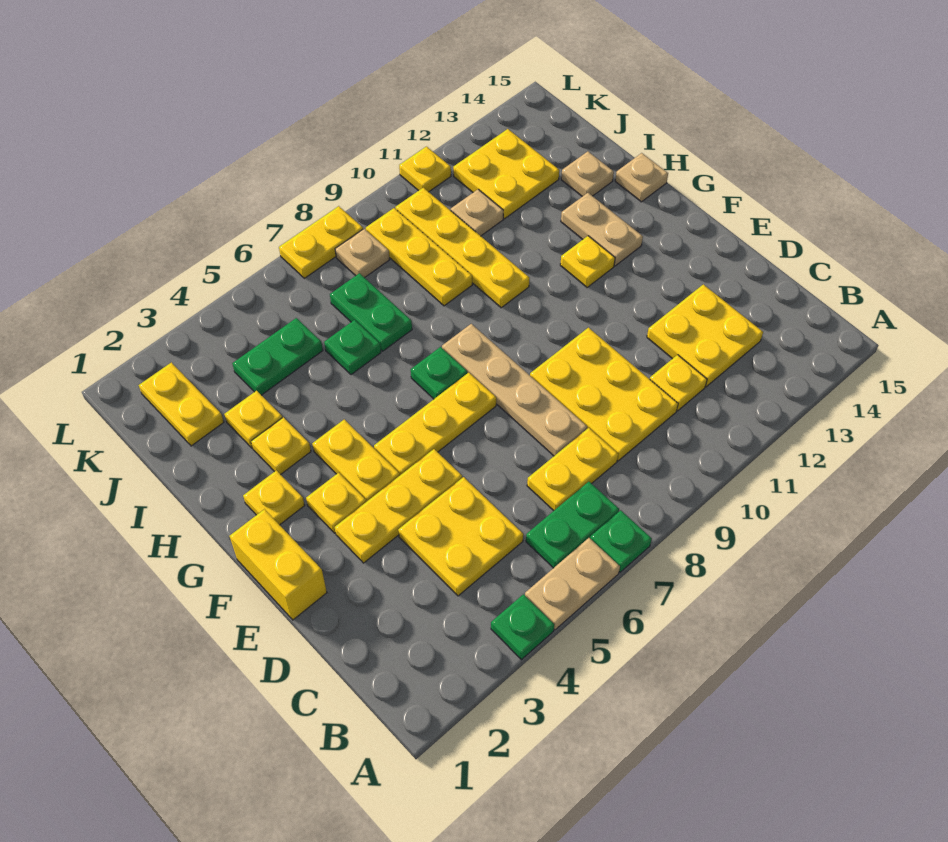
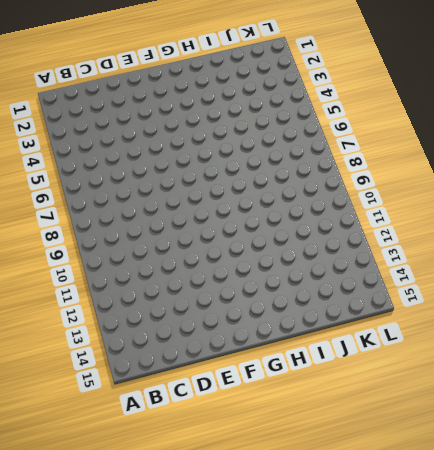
none -> green plate A4 level 1
none -> tan plate A5:A6 level 1
none -> green plate A7 level 1
none -> green plate B6:B7 level 1

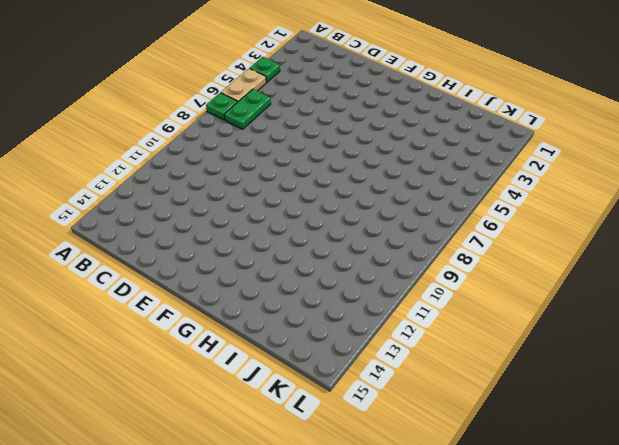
none -> yellow plate C4:D5 level 1
none -> yellow plate C7:C8 level 1
none -> yellow plate C9:E10 level 1
none -> yellow plate C11 level 1

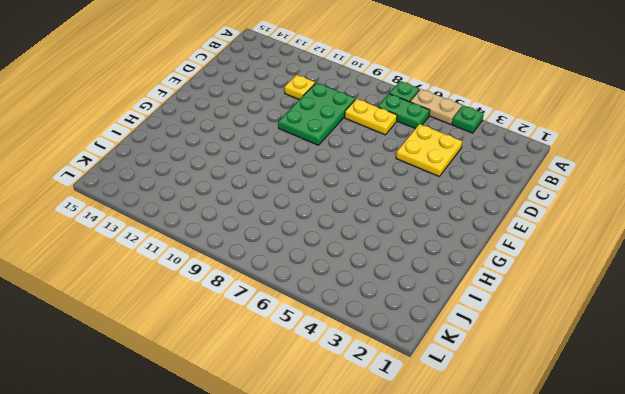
green plate C9:E10 level 1 -> yellow plate C9:E10 level 1
none -> yellow plate C12:D13 level 1
none -> tan plate D8:G8 level 1
none -> yellow brick E1:F1 level 1
none -> yellow plate E3:E5 level 1

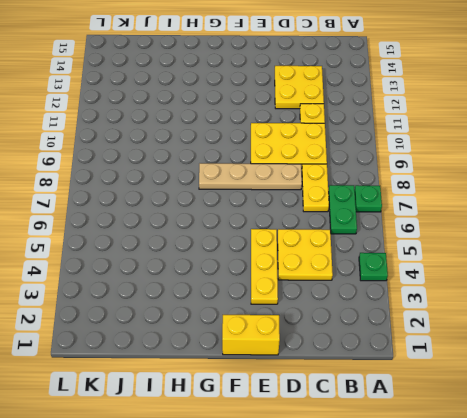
none -> tan plate A5:A6 level 1
none -> yellow plate F3 level 1
none -> yellow plate F4:G4 level 1
none -> yellow plate F5:F7 level 1

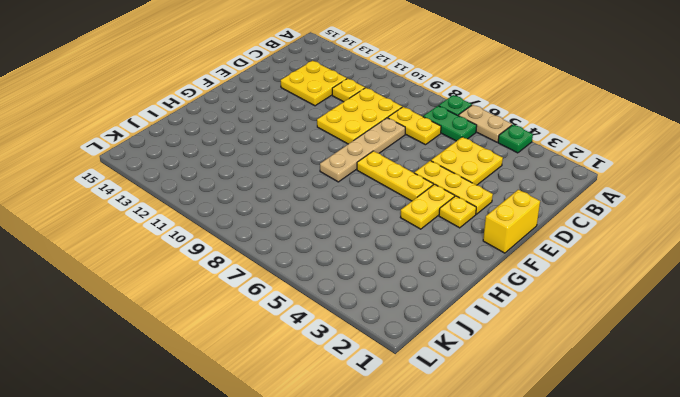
none -> yellow plate G2 level 1
none -> green plate G7 level 1
none -> yellow plate G12 level 1
none -> tan plate G13:H13 level 1

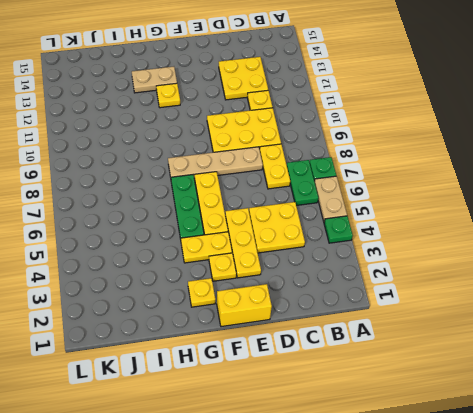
green plate G5:G7 level 1 -> green plate G7 level 1
none -> yellow plate H3 level 1
none -> yellow plate H10:K10 level 1
none -> tan plate H15 level 1
none -> yellow plate I3 level 1

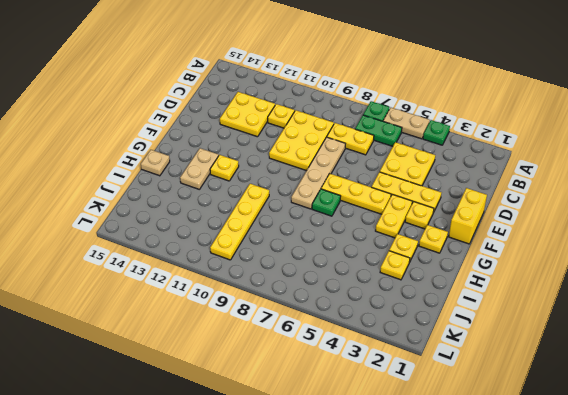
none -> green plate I6 level 1
none -> green plate I7:J7 level 1
none -> yellow plate I9:K9 level 1
none -> tan plate I14 level 1

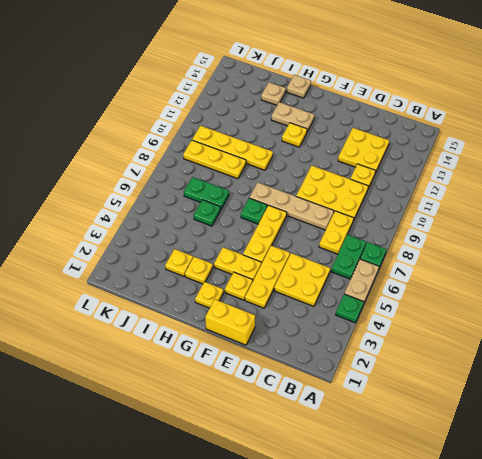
none -> yellow plate J2:K2 level 1
none -> green plate J4:J5 level 1
none -> tan plate J11 level 1
none -> yellow plate J12:K13 level 1

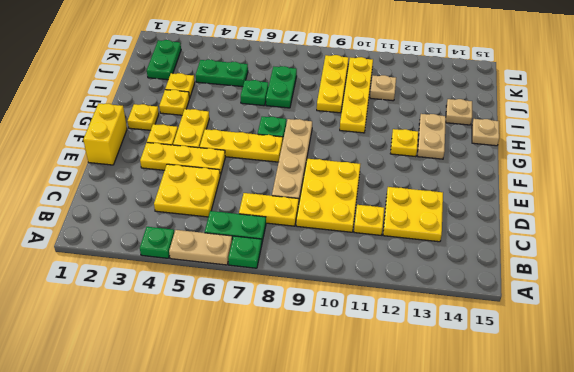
green plate J2:K2 level 1 -> yellow plate J2:K2 level 1
none -> yellow plate J12:K13 level 1
none -> tan plate K8 level 1
none -> yellow plate L7:L8 level 1
none -> yellow plate L11 level 1

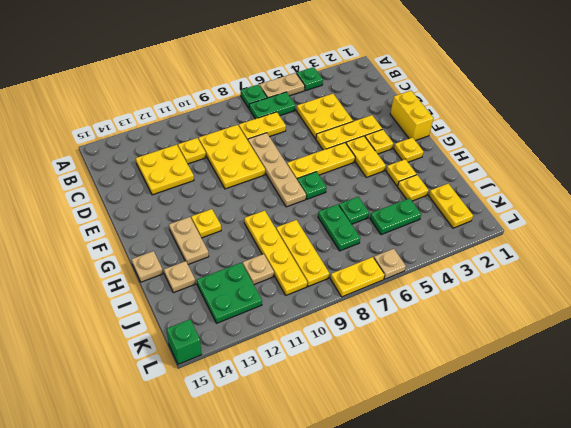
green plate J12:K13 level 1 -> yellow plate J12:K13 level 1
tan plate L6 level 1 -> tan plate K8 level 1
green brick L15 level 1 -> none
none -> yellow plate L11 level 1

